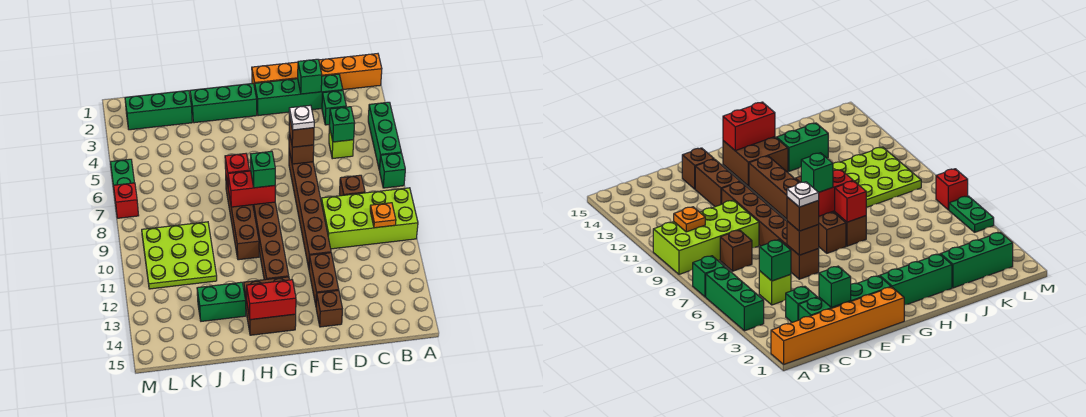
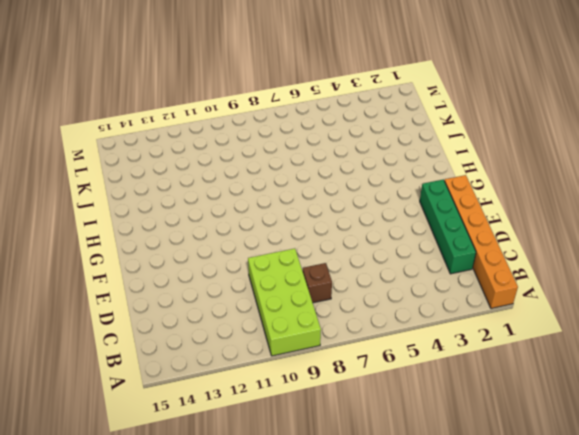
none -> green brick A4:A6 level 1
none -> green brick A7 level 1
none -> green brick C3 level 1
none -> lime brick C5 level 1

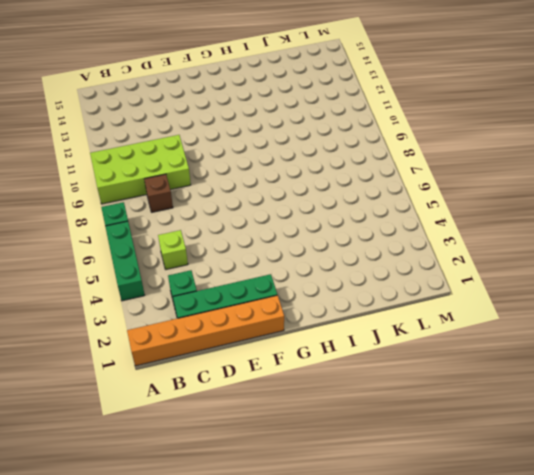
none -> brown brick E6:E11 level 1
none -> brown brick E12:E13 level 1
none -> brown brick E14 level 1
none -> green brick G2:I2 level 1

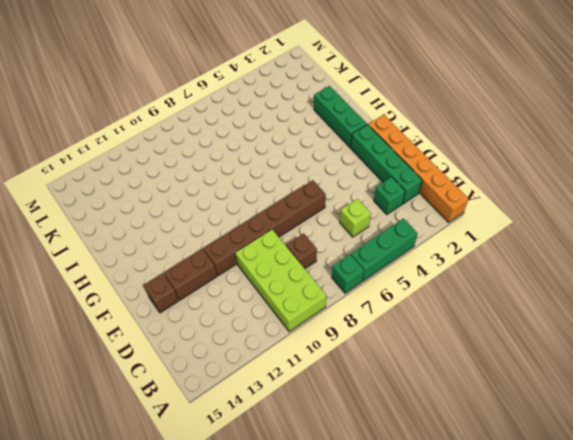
none -> brown brick G7:G12 level 1
none -> brown brick G13:H14 level 1
none -> brown brick H7:H10 level 1
none -> green brick I13:J13 level 1

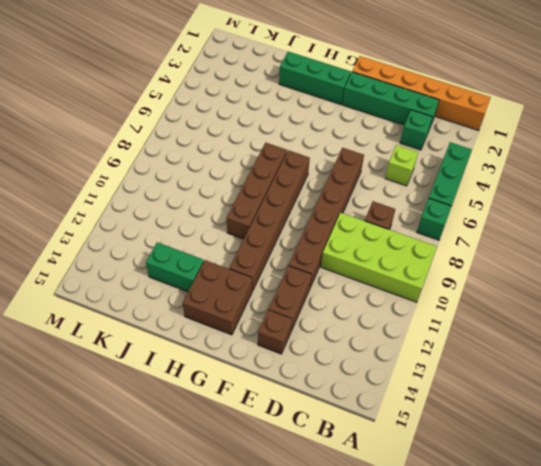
none -> green brick J2:L2 level 1
none -> lime plate J9:L11 level 1
none -> green plate M5:M6 level 1
none -> red brick M7 level 1

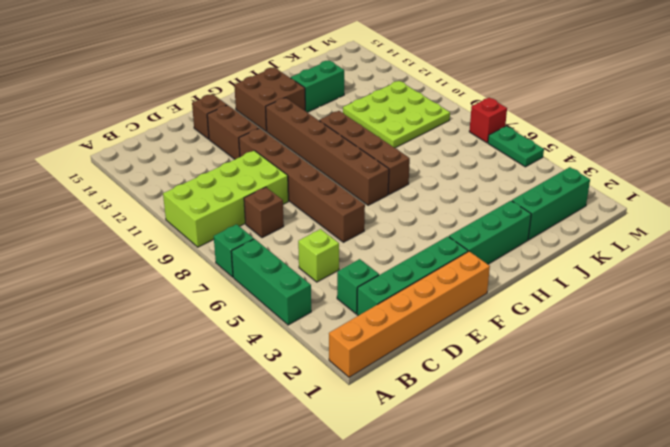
none -> orange plate B10 level 2
none -> green brick C5 level 2
none -> green brick D2 level 2
none -> brown brick E6 level 2

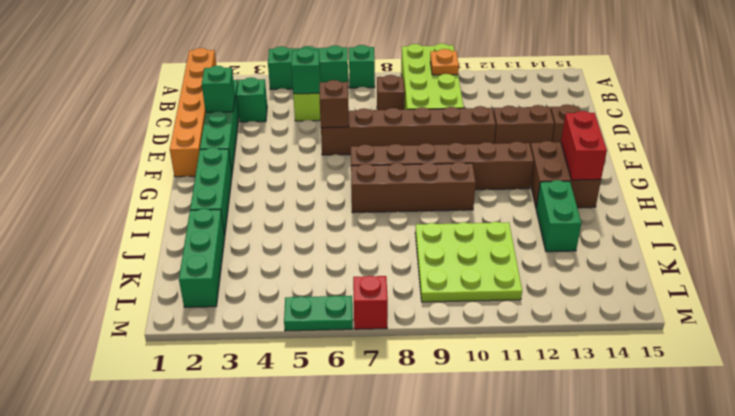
none -> red brick G8:H8 level 2
none -> red brick H7 level 2
none -> brown brick E6 level 3
none -> green brick G8 level 3

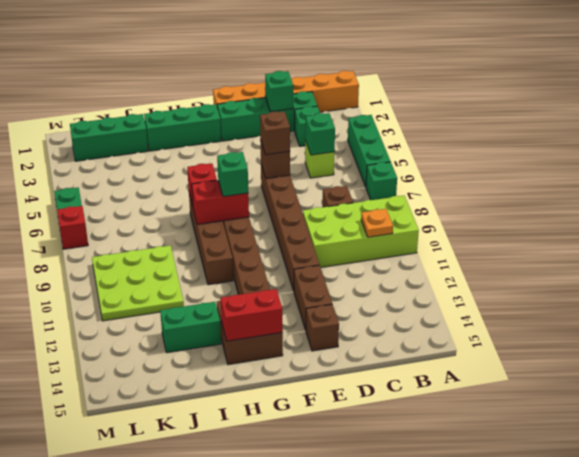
none -> white plate E6 level 4

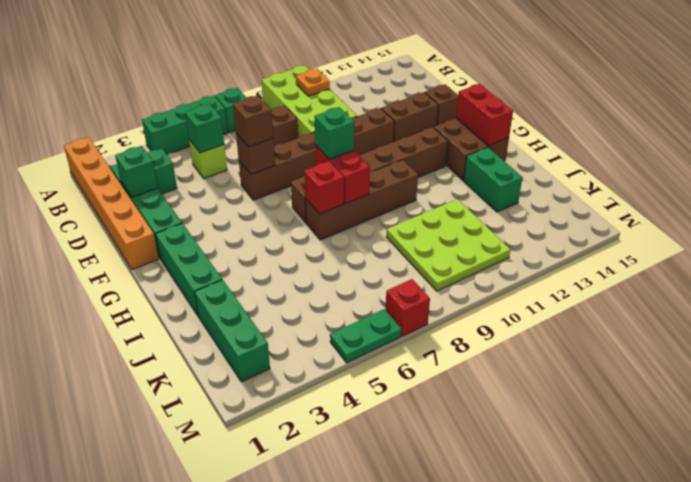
none -> white plate E6 level 4

